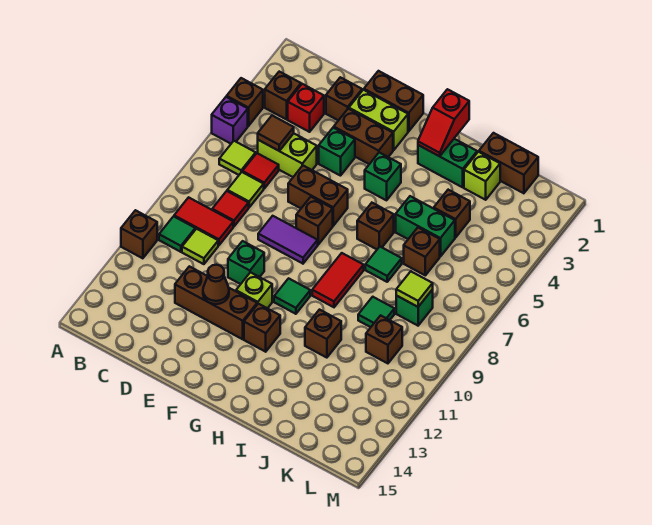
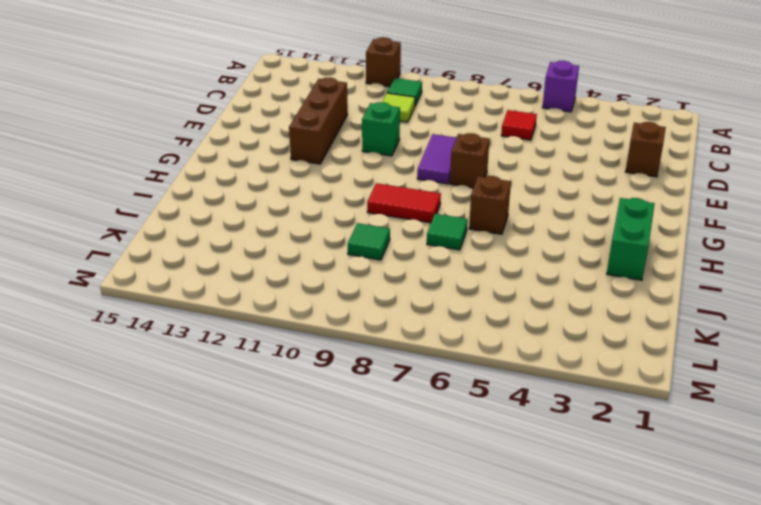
none -> brown brick A4 level 1
none -> brown brick B3 level 1
none -> lime tile B6 level 1
none -> red tile B9:C9 level 1

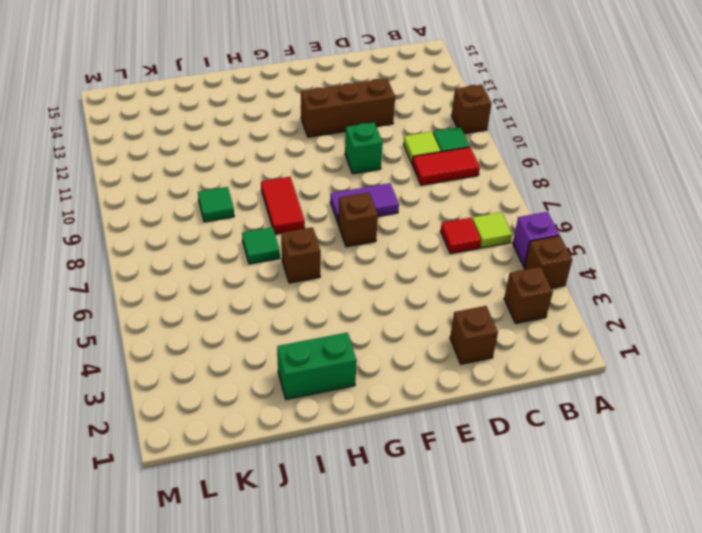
none -> red brick C3 level 1
none -> lime brick C5:D5 level 1
none -> lime tile C7 level 1
none -> red tile C8 level 1

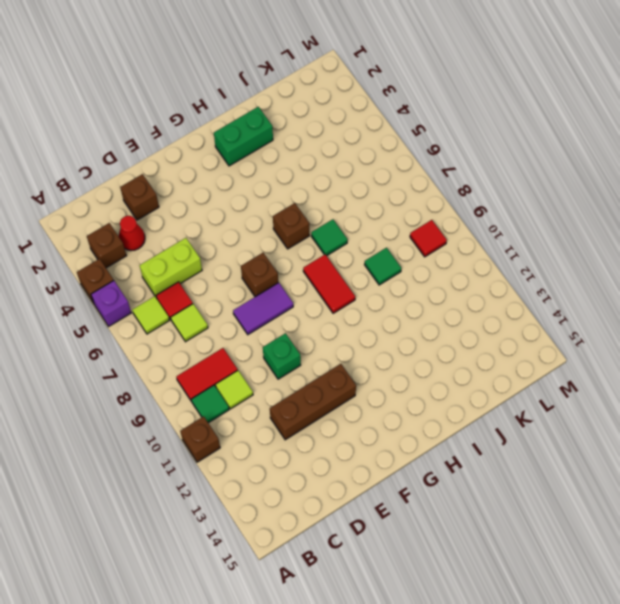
red cone C3 level 1 -> red brick C3 level 1
red tile L9 level 1 -> red tile C8 level 1
none -> brown brick E1:F1 level 1
none -> lime brick E2:F2 level 1
none -> brown brick E3:F3 level 1
none -> green brick E4 level 1

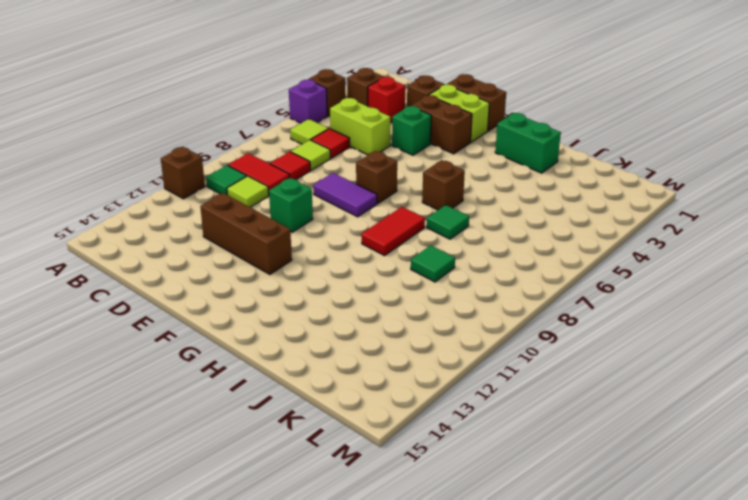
none -> brown brick E6:F6 level 1
none -> lime brick F11 level 1
none -> green brick G4 level 1
none -> green tile G10 level 1

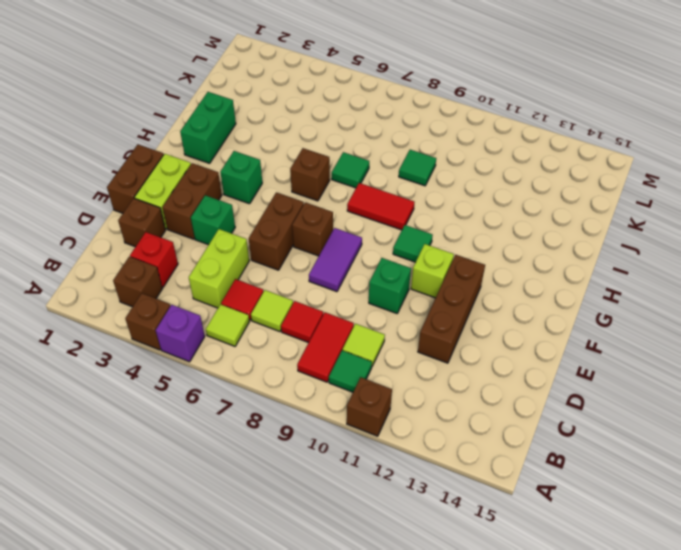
none -> brown brick G12 level 1
none -> green brick I5:J5 level 1
none -> brown brick I11 level 1
none -> brown brick J1:K1 level 1

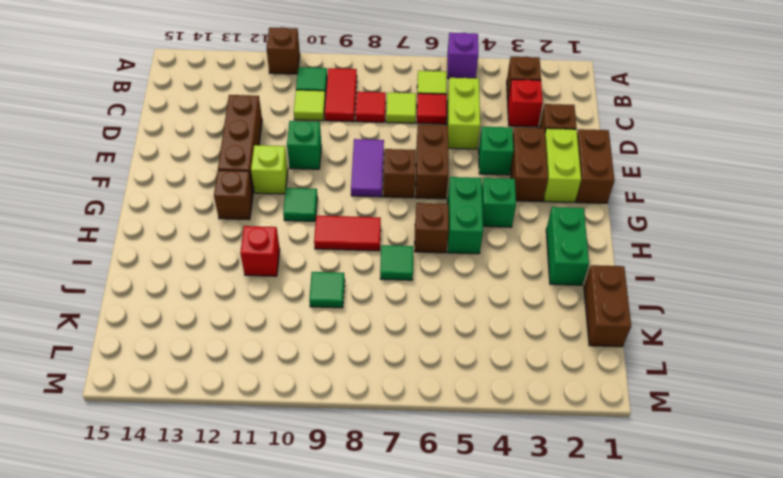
green brick G5:H5 level 1 -> green brick I5:J5 level 1
red brick I11 level 1 -> brown brick I11 level 1
none -> brown brick A4 level 1
none -> lime brick J2 level 1
none -> brown brick J4 level 1
none -> brown brick J6 level 1

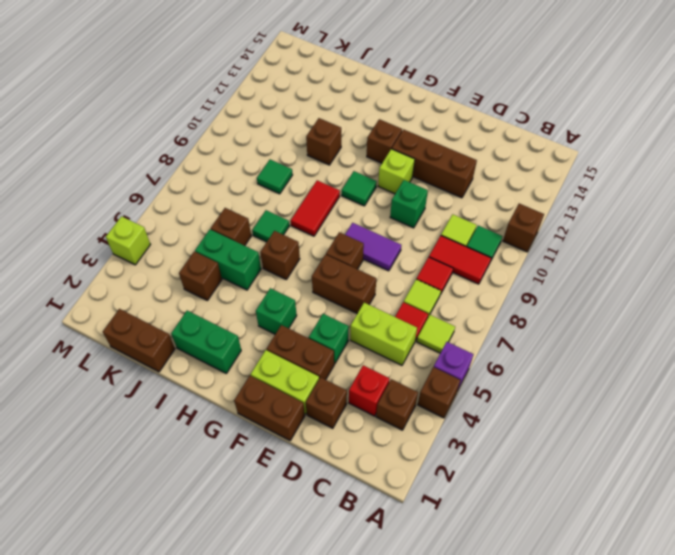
lime brick M4 level 1 -> lime brick J2 level 1
none -> green brick K8 level 1
none -> brown brick K10 level 1
none -> brown tile C5 level 2
none -> brown cone E12 level 2

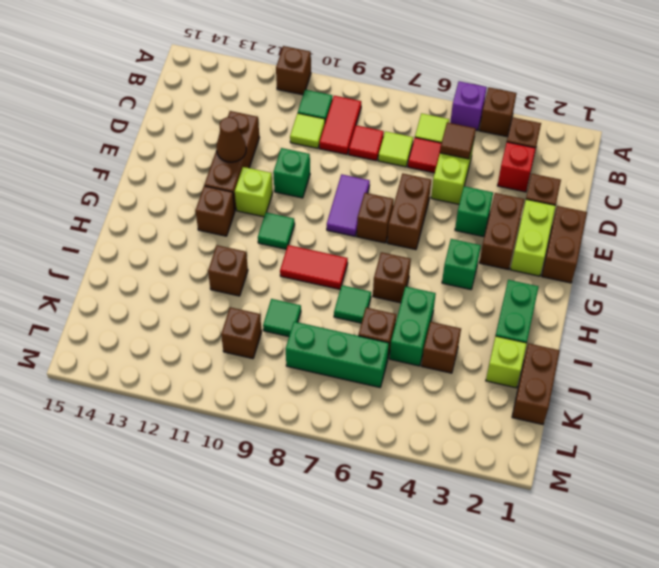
green brick K6:K8 level 1 -> green brick K8 level 1
none -> red slope H1:H2 level 2 top 1
none -> lime tile K8 level 2

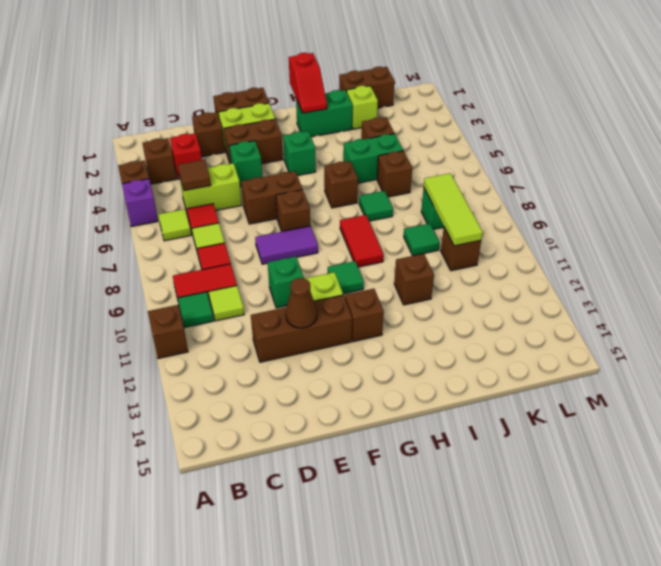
lime tile K8:K10 level 2 -> lime tile K8 level 2

